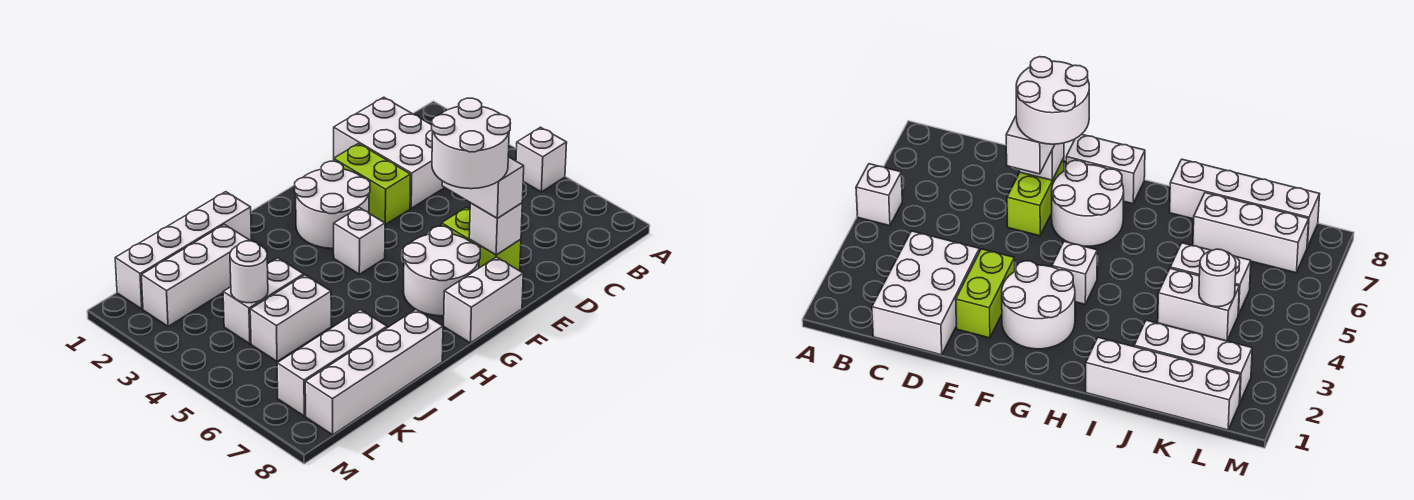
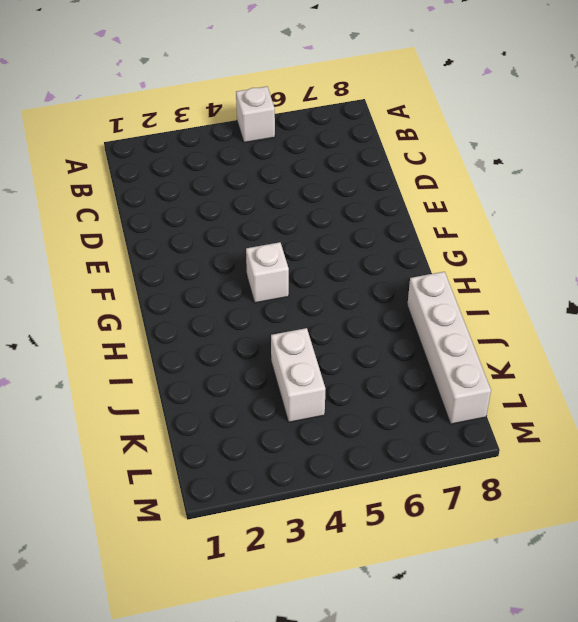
none -> white brick C1:D3 level 1
none -> lime brick E2:E3 level 1
none -> lime brick E6:E7 level 1

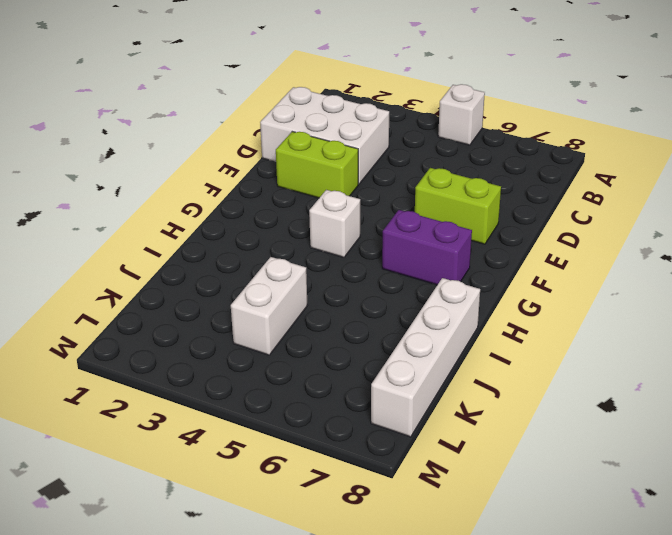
purple brick G6:G7 level 1 -> white round brick F6:G7 level 1
none -> white round brick F2:G3 level 1
none -> white brick F8:G8 level 1
none -> white brick I1:L1 level 1

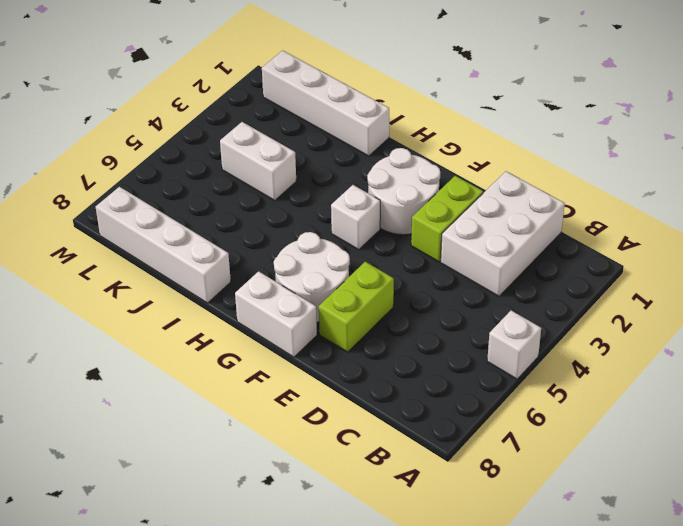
none -> white brick J2:L2 level 1
none -> white brick J5:K5 level 1
none -> white brick J7:L7 level 1

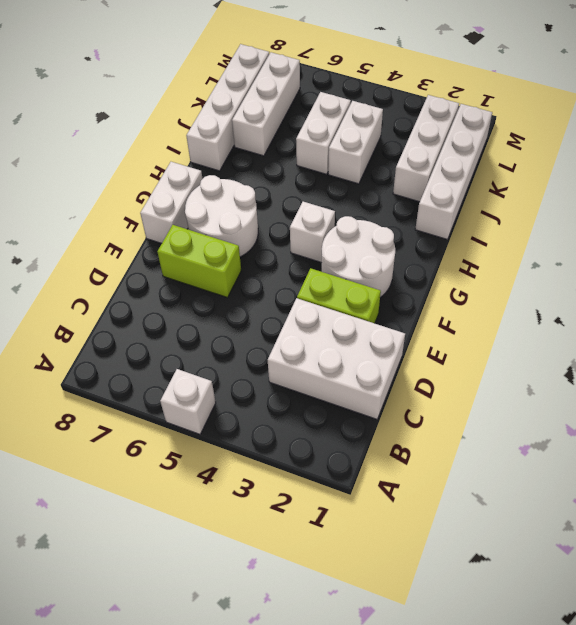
none -> white brick E7 level 2
none -> white round brick K4 level 2
none -> white brick E6:E7 level 3

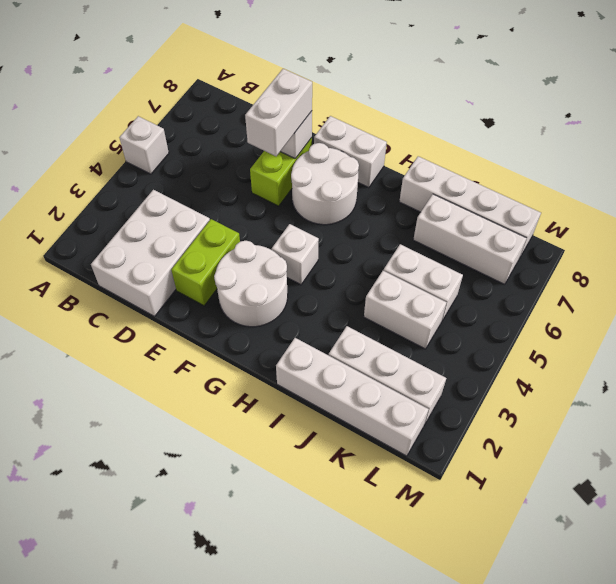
none -> white round brick K4 level 2
none -> white round brick E6:F7 level 4

